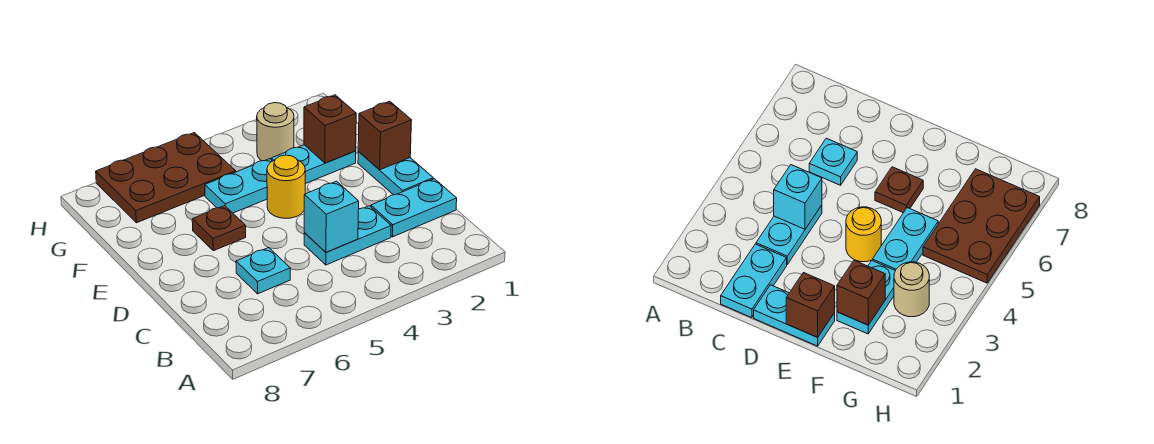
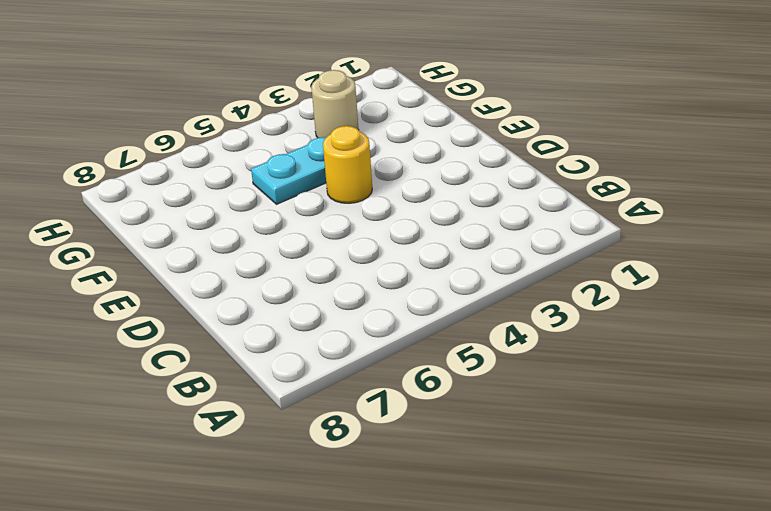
none -> cyan plate C1:C2 level 1
none -> cyan plate C3:C4 level 1
none -> cyan plate C6 level 1

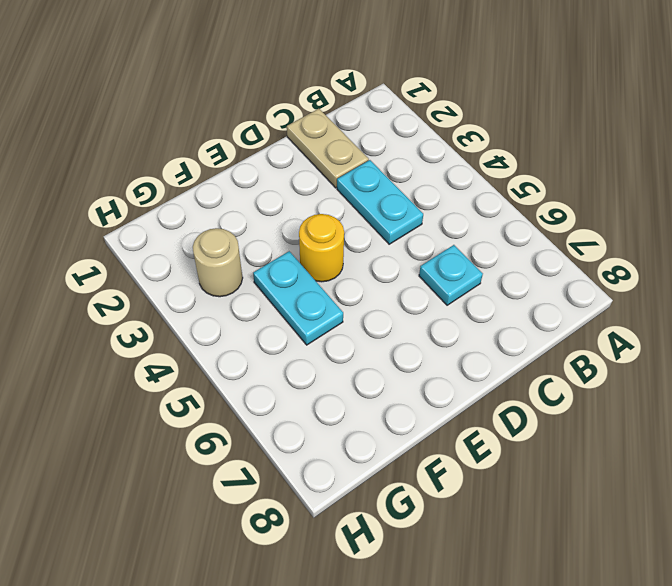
tan plate C1:C2 level 1 -> cyan plate C1:C2 level 1
none -> cyan plate D1:E1 level 1
none -> brown plate E6 level 1
none -> cyan plate F2:F3 level 1

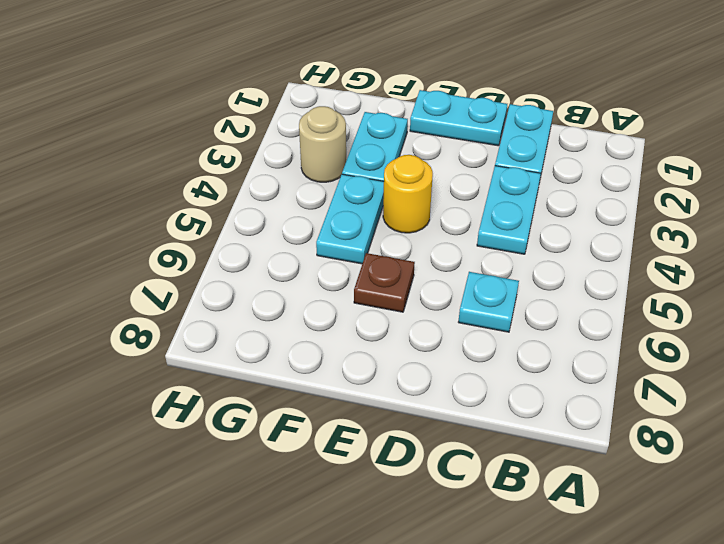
none -> brown plate G5:H7 level 1
none -> cyan brick C4 level 2
none -> brown brick E1 level 2

